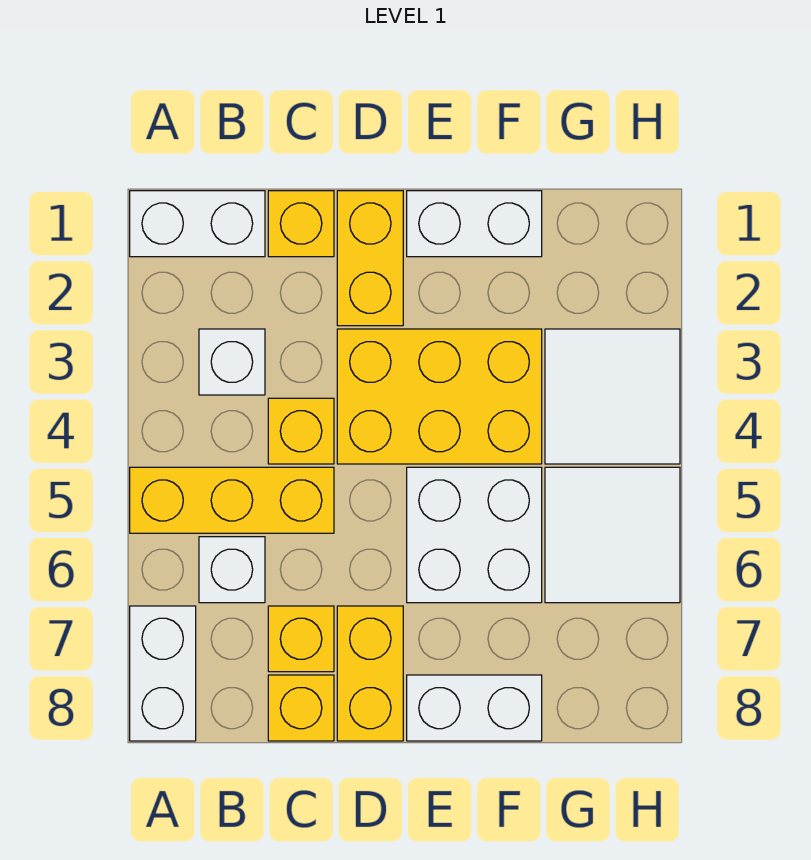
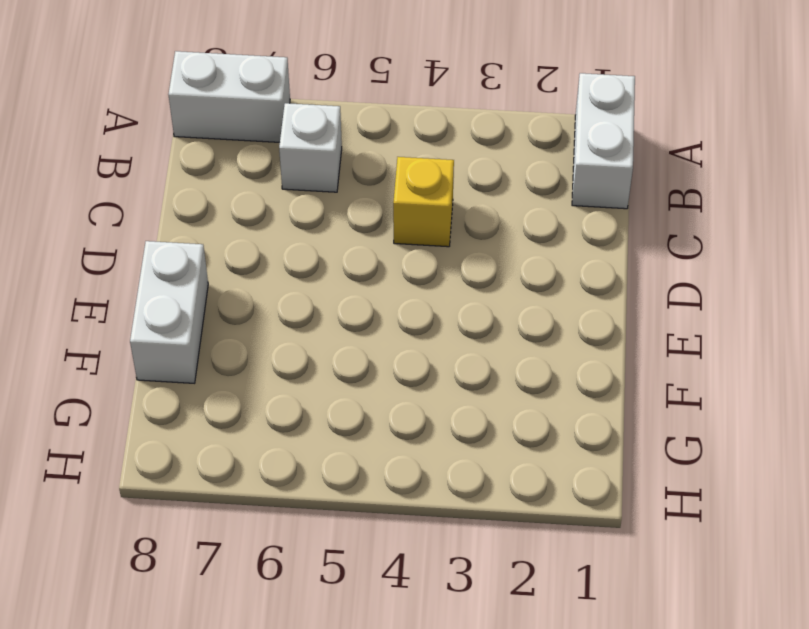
none -> yellow brick A5:C5 level 1
none -> white brick B3 level 1
none -> yellow brick C1 level 1

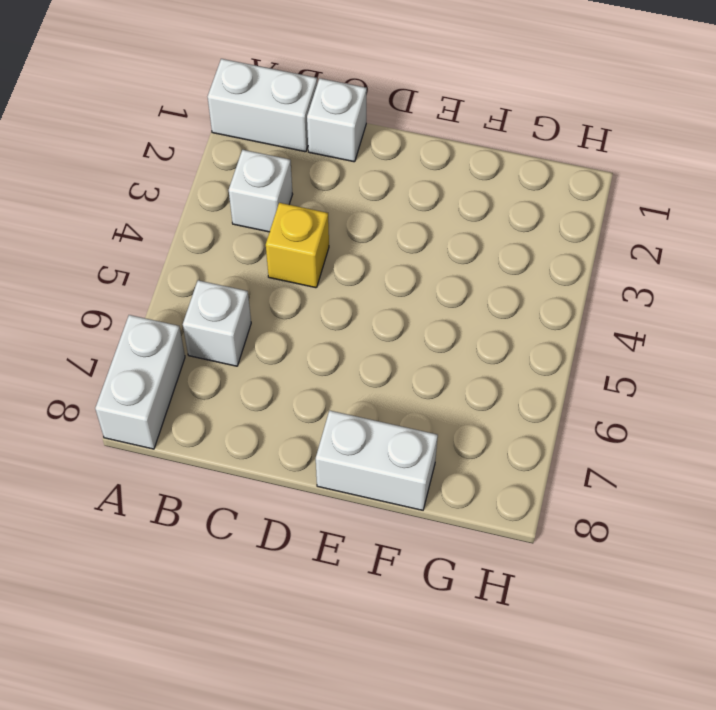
white brick C1 level 1 -> yellow brick C1 level 1
none -> yellow brick A5:C5 level 1
none -> yellow brick C7 level 1
none -> yellow brick C8 level 1

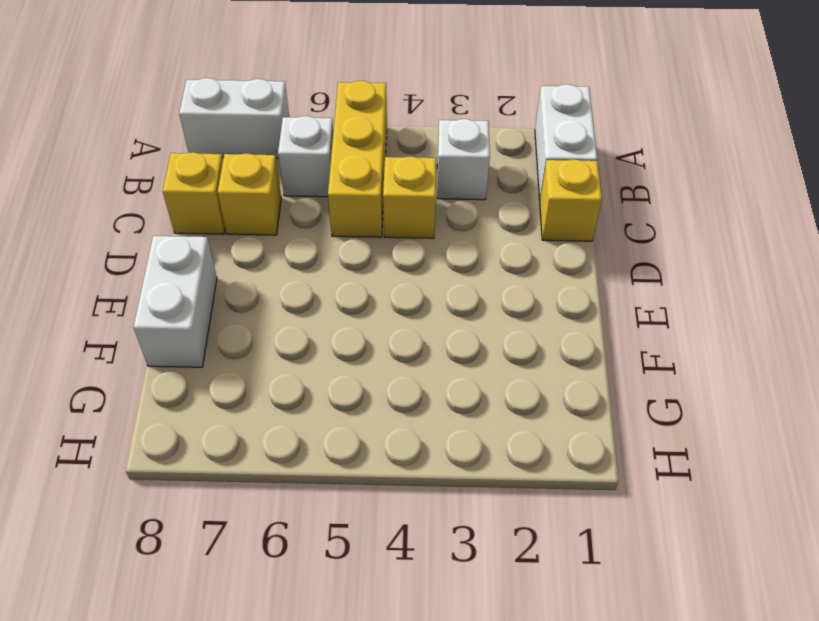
none -> yellow brick D1:D2 level 1
none -> yellow brick D3:F4 level 1
none -> yellow brick D7:D8 level 1

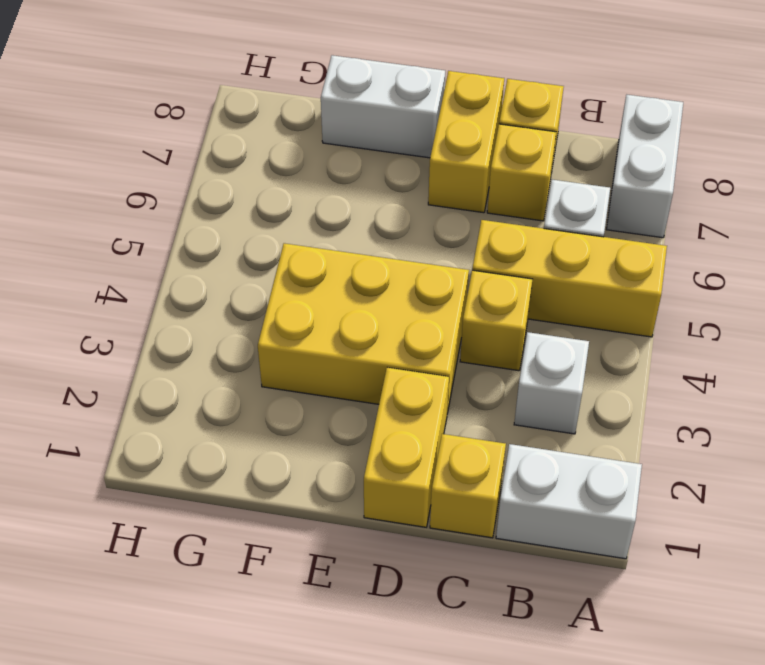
none -> white brick E1:F1 level 1
none -> white brick E5:F6 level 1
none -> white tile G3:H4 level 1

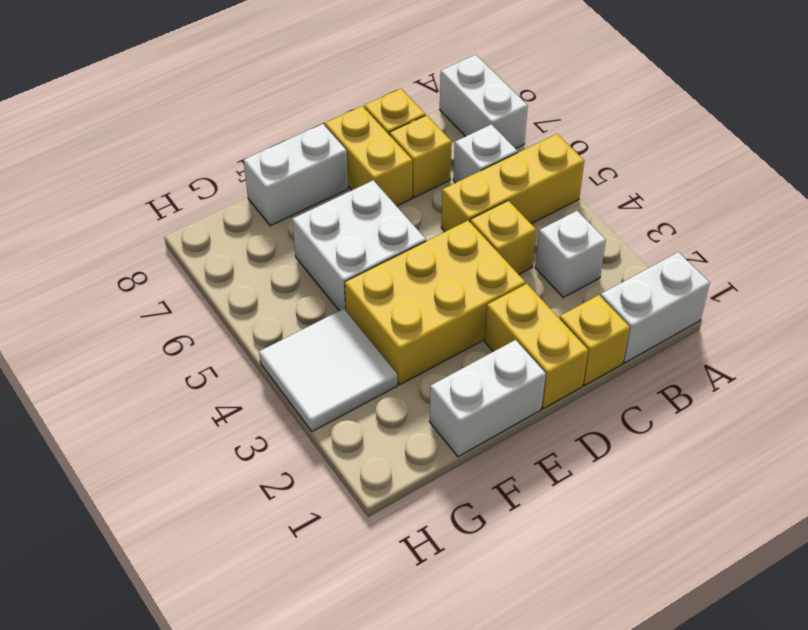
none -> white tile G5:H6 level 1

